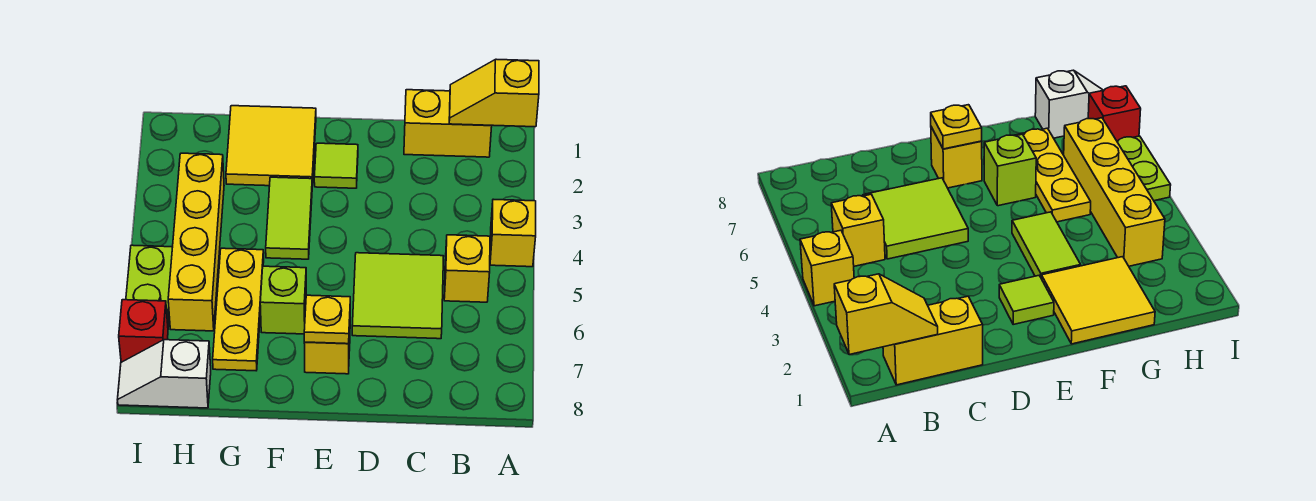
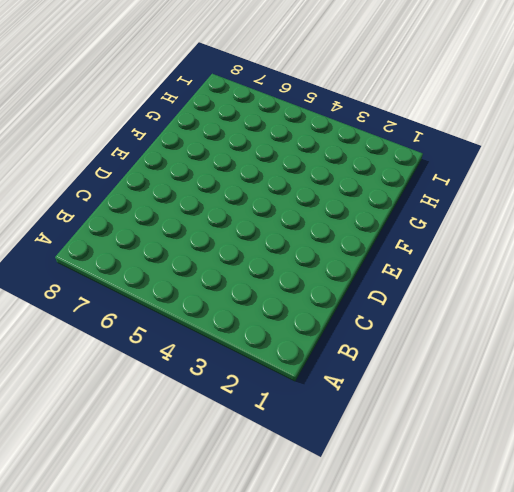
none -> yellow brick A4 level 1
none -> yellow brick B1:C1 level 1
none -> yellow brick B5 level 1

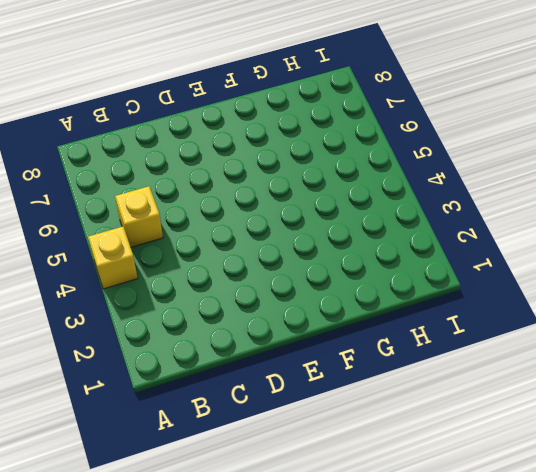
none -> yellow brick B1:C1 level 1
none -> lime tile C5:D6 level 1
none -> lime tile E2 level 1

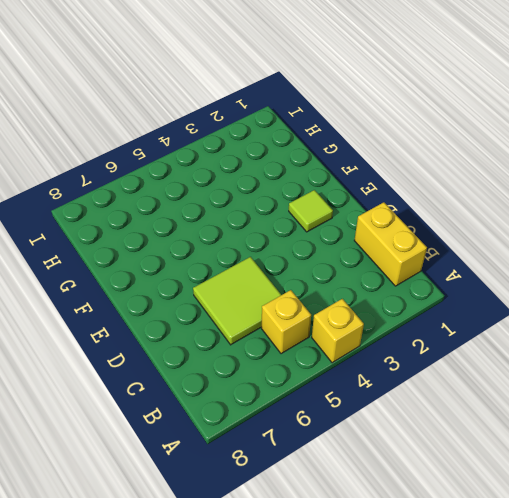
none -> yellow brick E7 level 1
none -> yellow tile F1:G2 level 1
none -> lime tile F3:F4 level 1

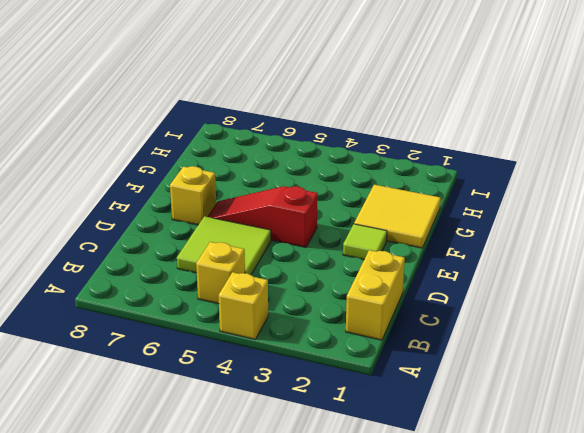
red slope E4:E6 level 1 top 4 -> none
none -> lime tile F3:F4 level 1
none -> lime brick F6 level 1
none -> yellow plate G5:G7 level 1

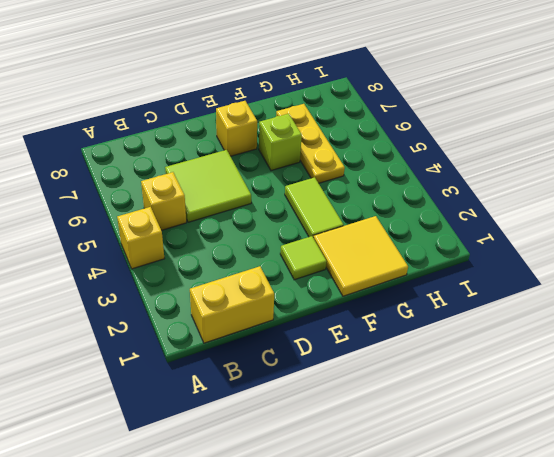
none -> yellow brick H3:H6 level 1
none -> white slope H8:I8 level 1 top H
none -> lime plate I5:I6 level 1

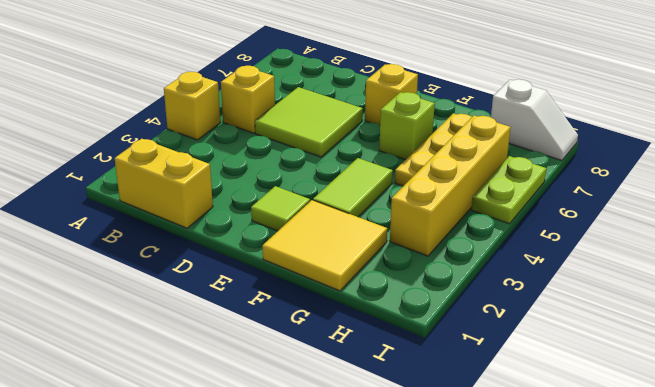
none -> red brick I7 level 1
none -> yellow slope A1:B1 level 2 top A
none -> yellow plate E7 level 2

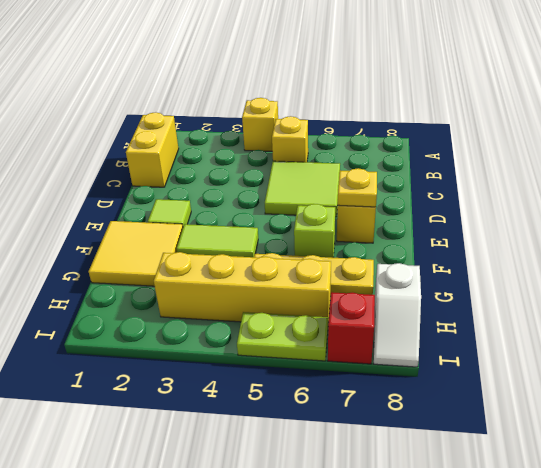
none -> yellow slope A1:B1 level 2 top A

